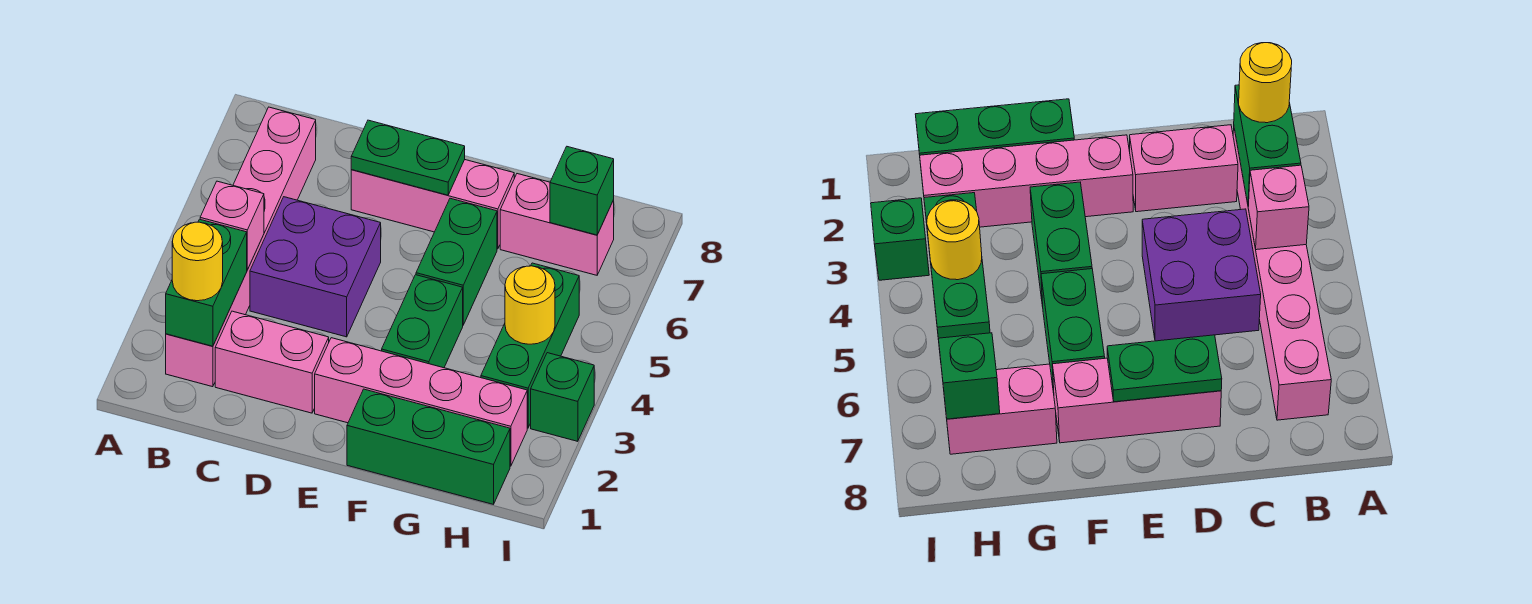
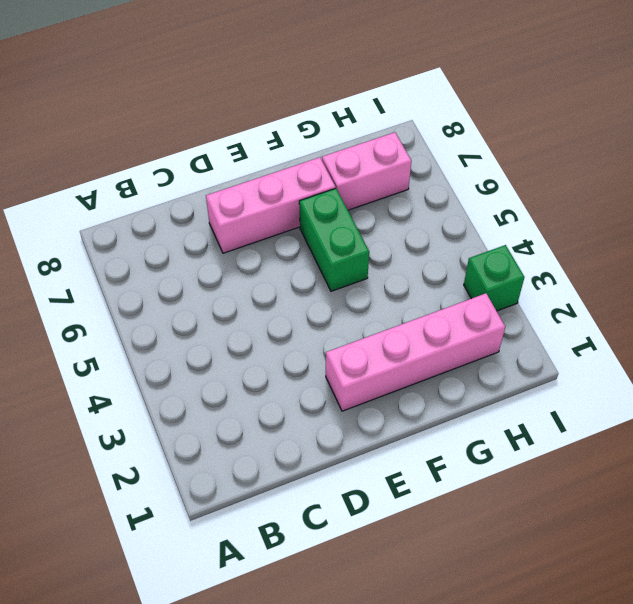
none -> pink brick B2:B7 level 1
none -> pink brick C2:D2 level 1
none -> purple brick C4:D5 level 1

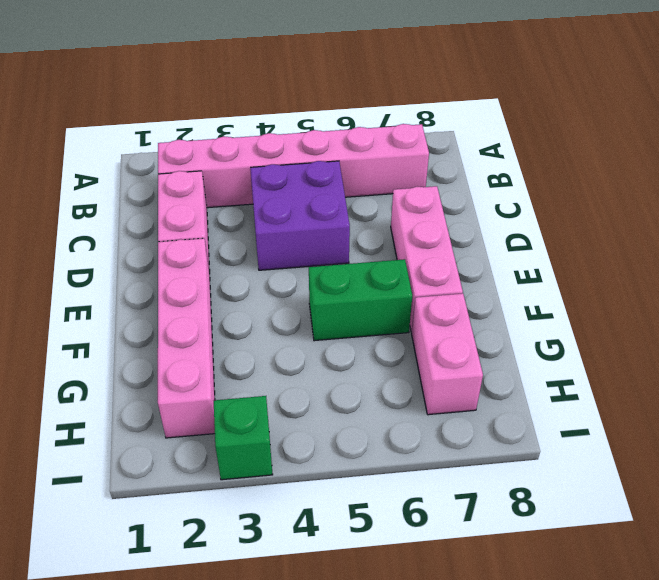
none -> green brick F1:H1 level 1
none -> green brick F3:F4 level 1
none -> green brick H3:H5 level 1

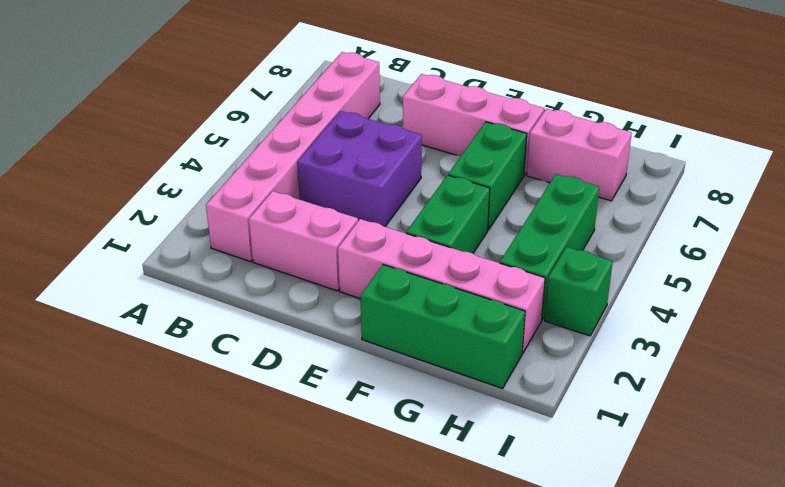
none -> green brick B2:B3 level 2
none -> pink brick B4 level 2
none -> green plate D7:E7 level 2

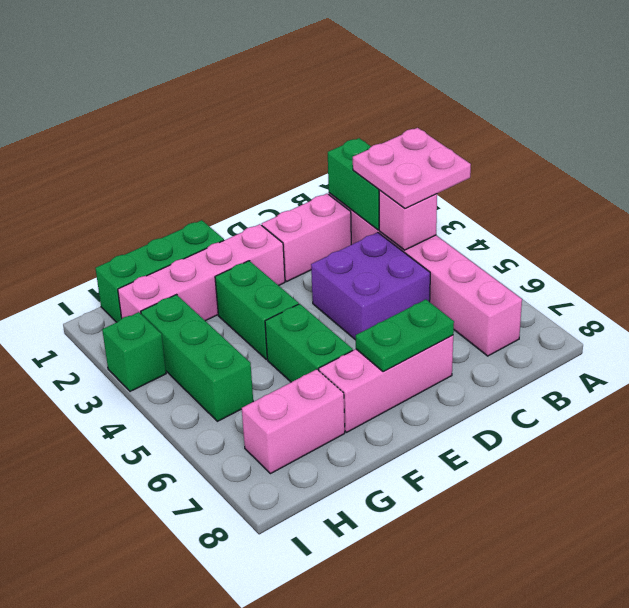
pink plate A3:B4 level 3 -> none
none -> yellow round brick H4 level 2
none -> green brick H7 level 2
none -> yellow round brick B2 level 3

